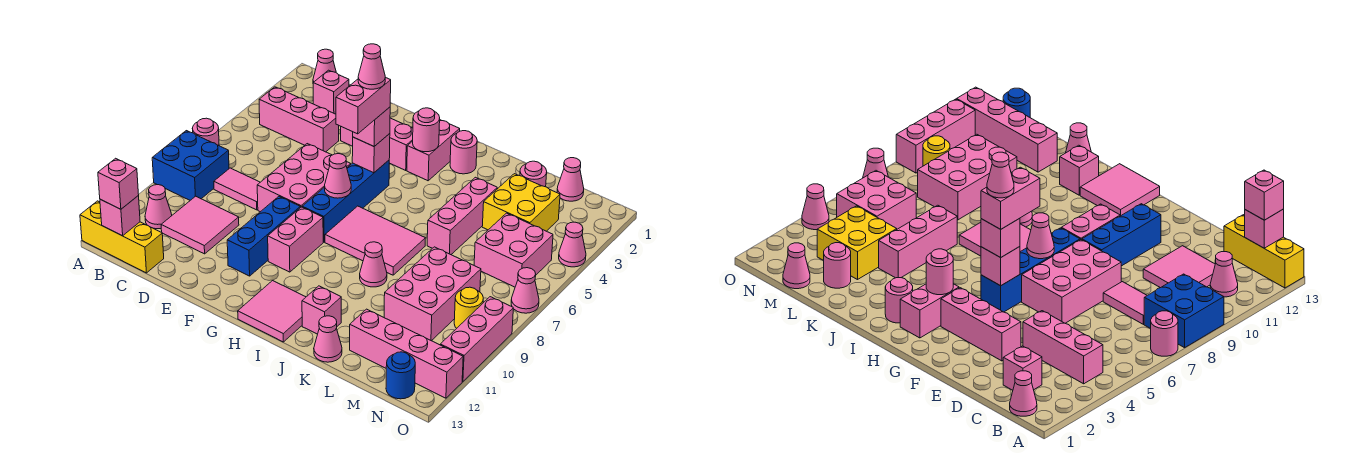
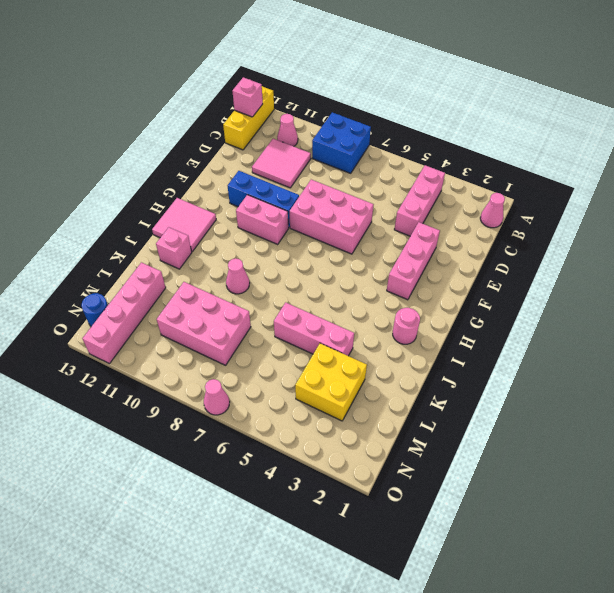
none -> pink round brick A7 level 1
none -> pink brick C2 level 1
none -> pink tile C8:D8 level 1
none -> blue brick G5:G8 level 1

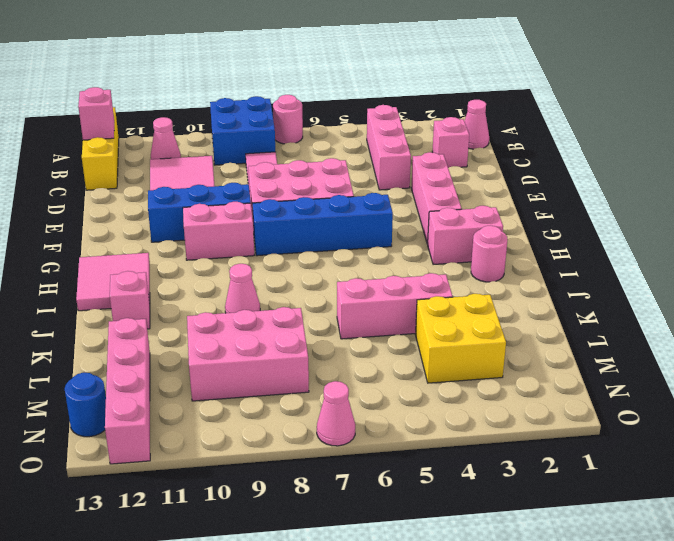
none -> pink tile H7:J8 level 1
none -> pink cone K13 level 1
none -> pink round brick L2 level 1
none -> pink cone M1 level 1

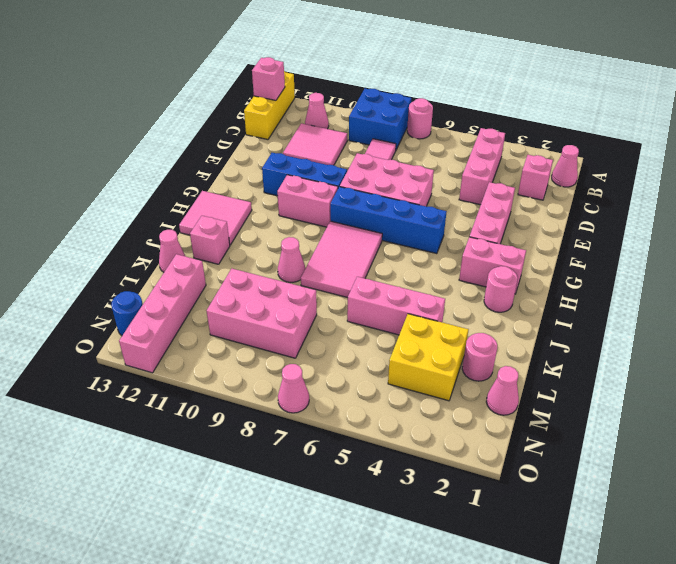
none -> pink brick M5:N6 level 1
none -> yellow round brick N9 level 1
none -> pink cone O4 level 1
none -> pink brick O9:O11 level 1

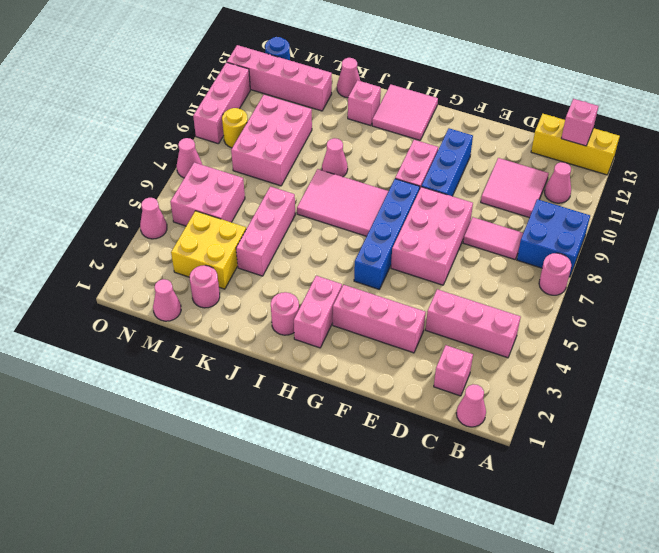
none -> pink brick G5 level 2
none -> pink cone G7 level 2
none -> pink round brick H3 level 2
none -> pink brick B13 level 3

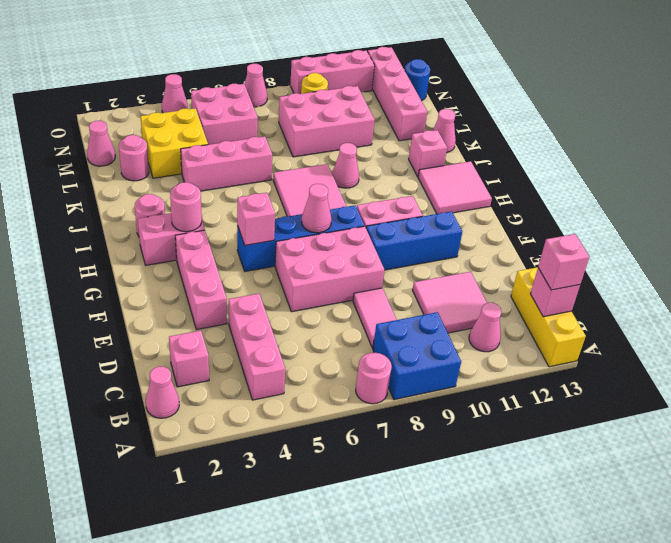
none -> pink brick G5 level 3
none -> pink brick G5:G6 level 4
none -> pink cone G5 level 5

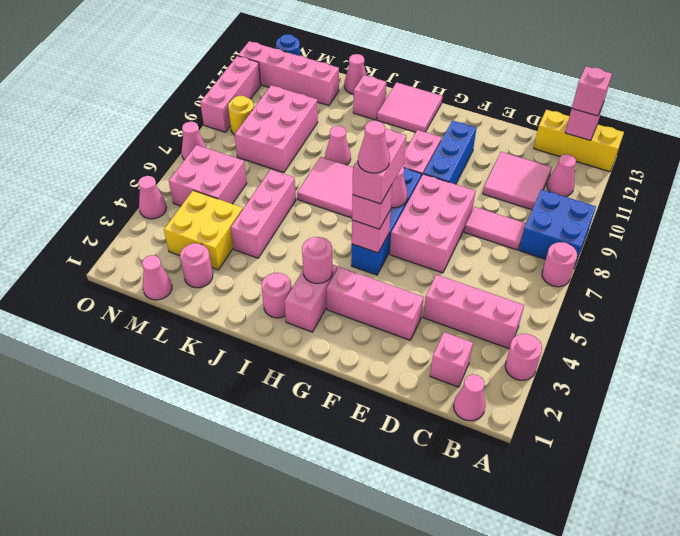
pink round brick A3 level 1 -> none

